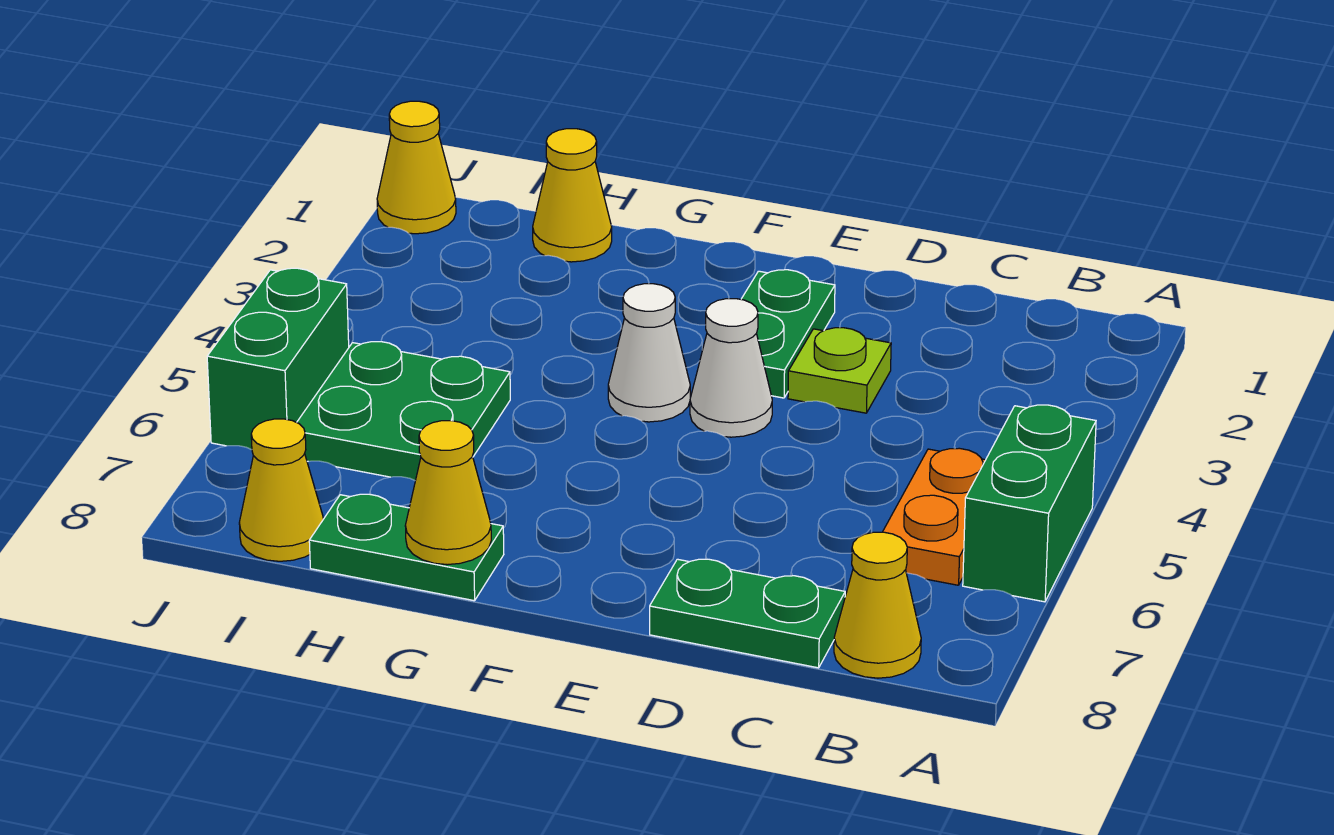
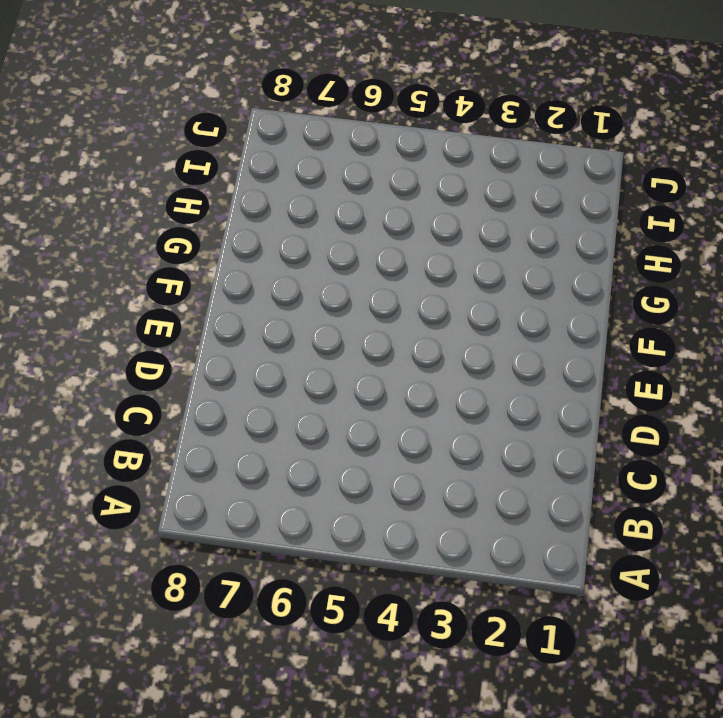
none -> green brick A5:A6 level 1
none -> orange plate B5:B6 level 1
none -> yellow cone B8 level 1

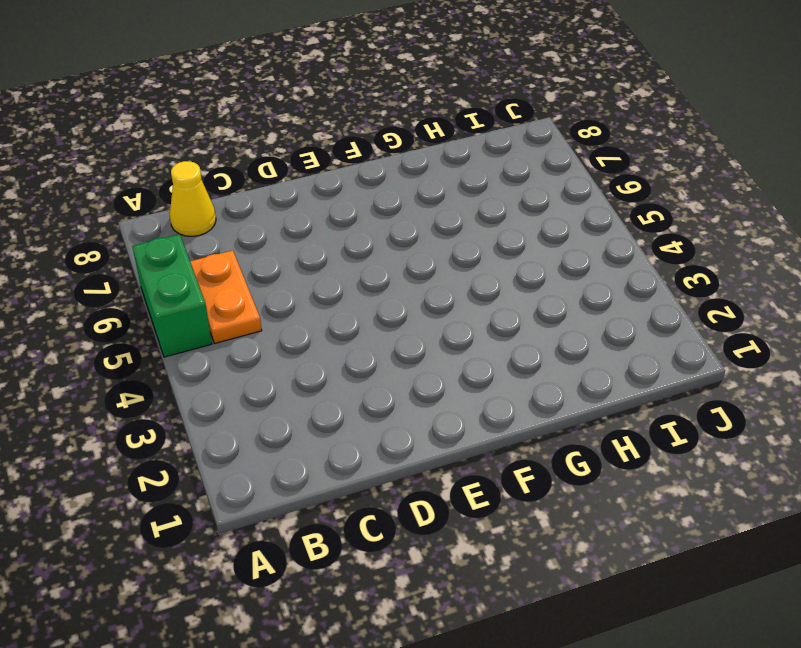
none -> green plate C8:D8 level 1
none -> lime plate D3 level 1
none -> green plate E2:E3 level 1

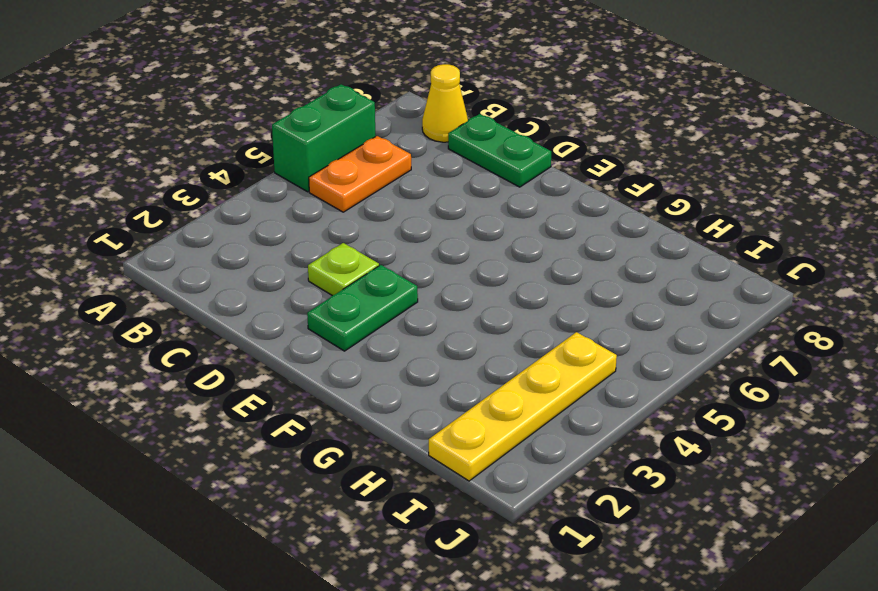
yellow plate I1:I4 level 1 -> none
none -> white cone E4 level 1
none -> white cone F4 level 1
none -> green plate G8:H8 level 1

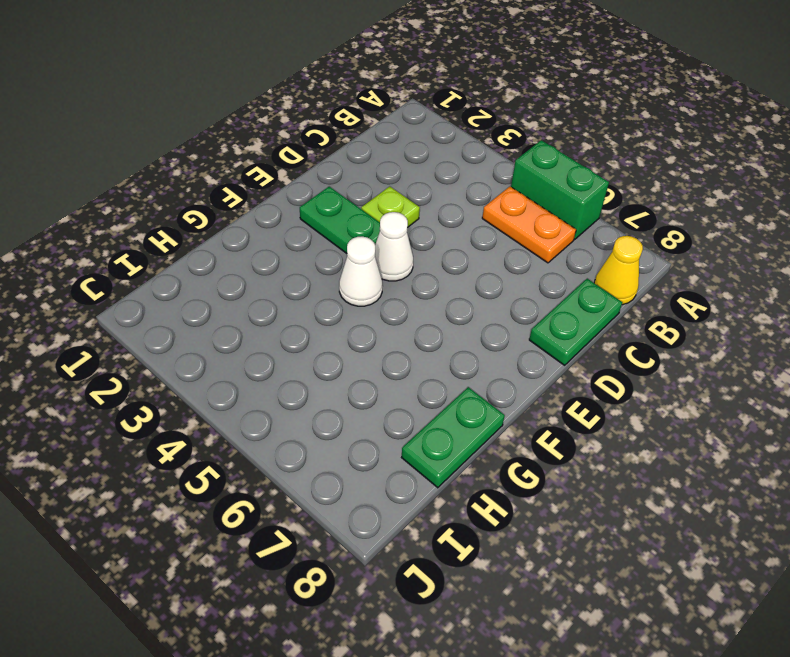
none -> yellow cone H1 level 1
none -> green plate H5:I6 level 1
none -> yellow cone I8 level 1

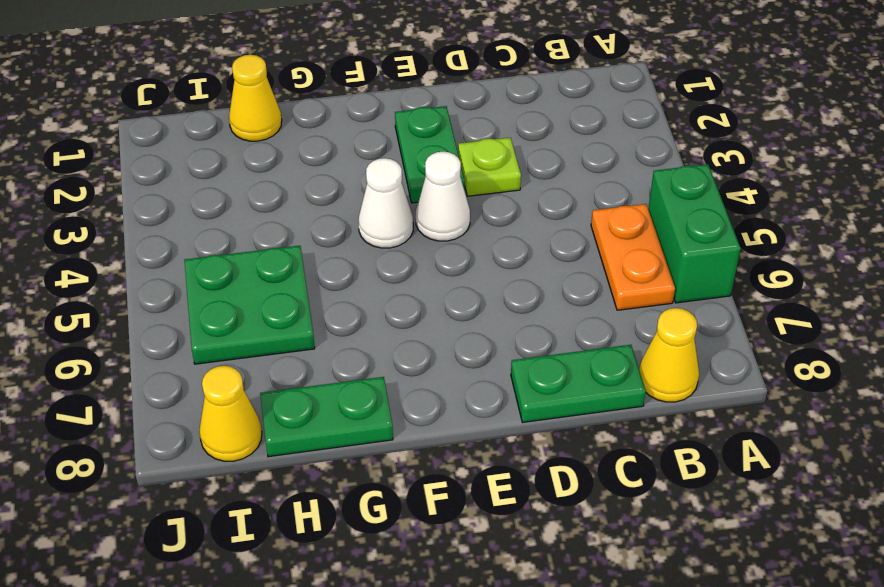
none -> yellow cone J1 level 1
none -> green brick J5:J6 level 1
none -> yellow cone G8 level 2

